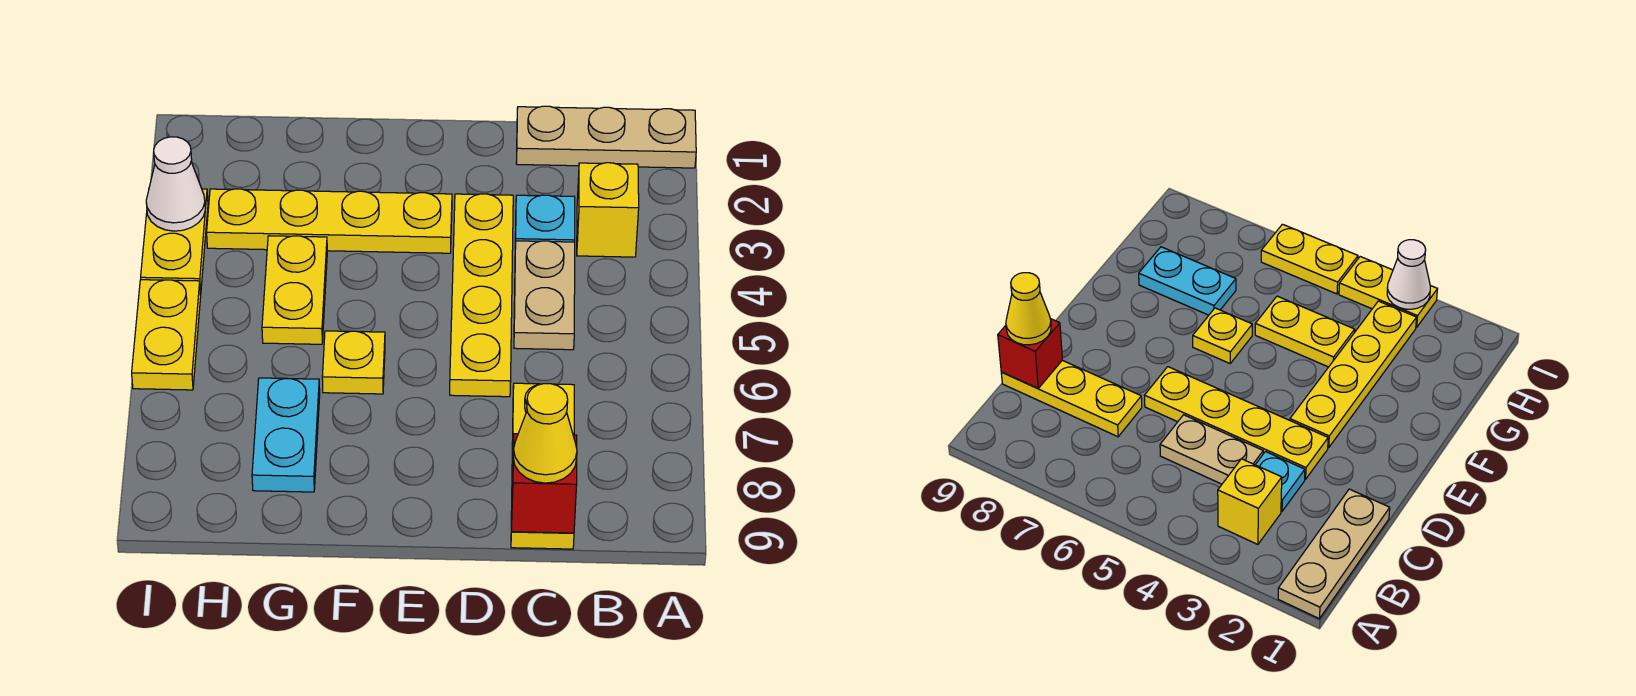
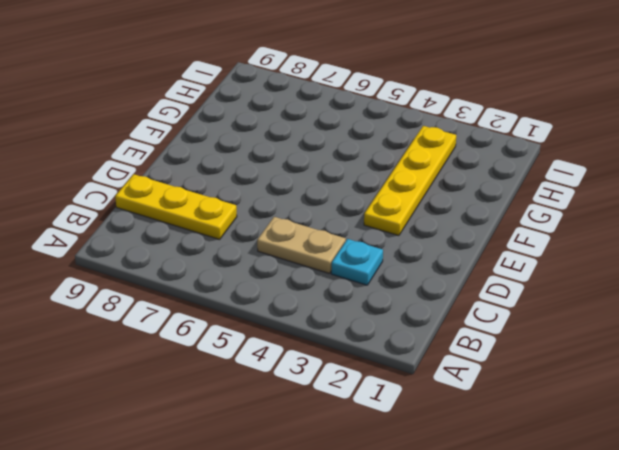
none -> tan plate A1:C1 level 1
none -> yellow brick B3 level 1
none -> yellow plate D3:D6 level 1

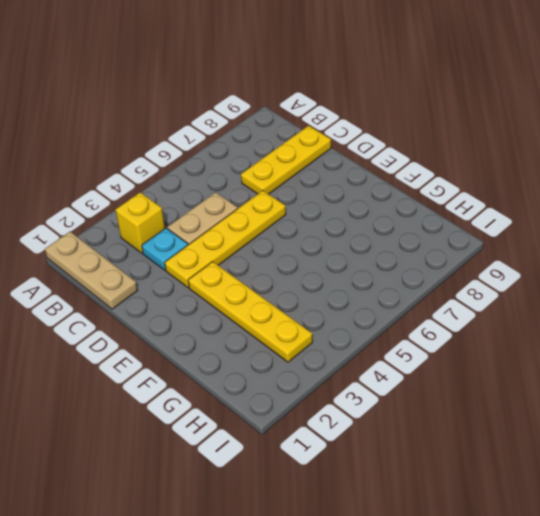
none -> yellow plate F6 level 1
none -> yellow plate G4:G5 level 1
none -> cyan plate G7:G8 level 1

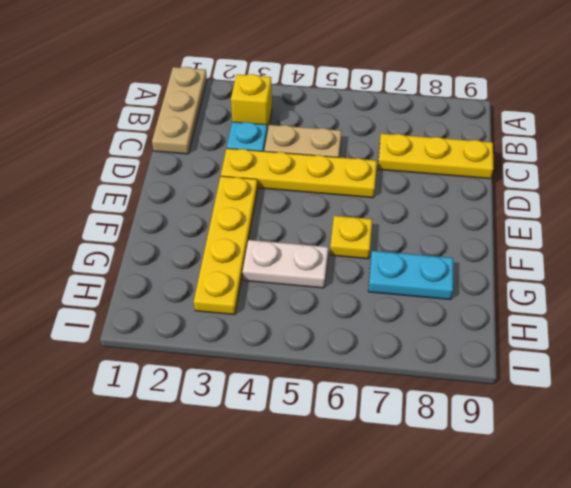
white plate G4:G5 level 1 -> yellow plate G4:G5 level 1
none -> yellow plate I3:I4 level 1
none -> yellow plate I5:I6 level 1
none -> red brick C9 level 2

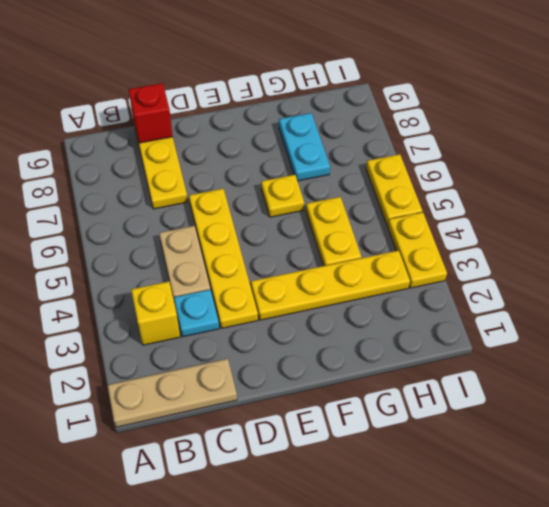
none -> white cone I3 level 2
none -> yellow cone C9 level 3

